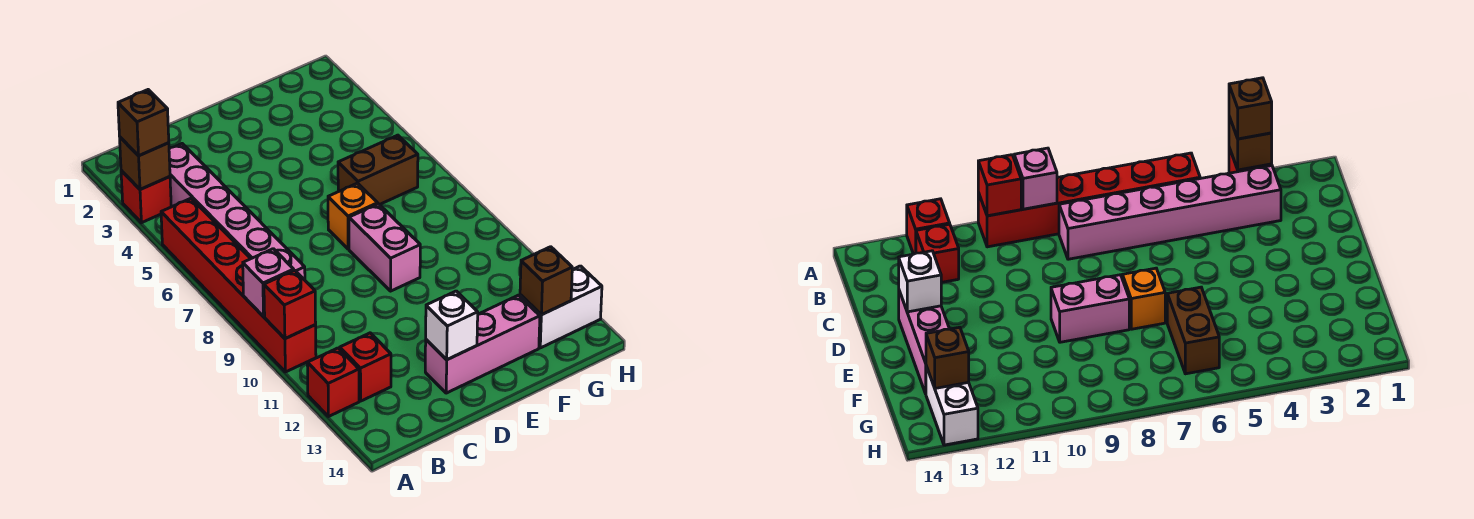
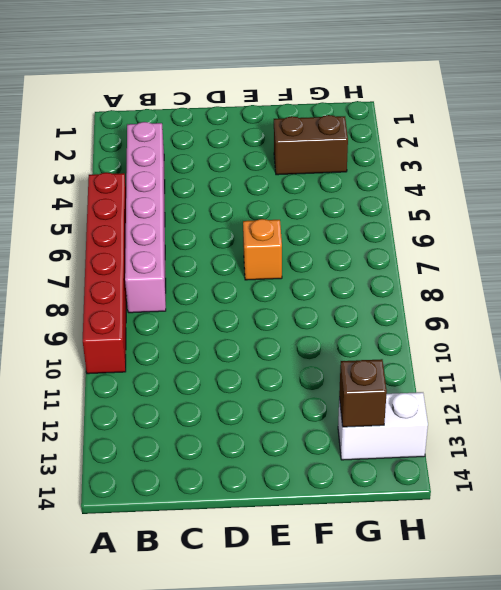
brown brick F3:G3 level 1 -> brown brick F6:G6 level 1
none -> red brick A3 level 1
none -> red brick A12 level 1
none -> red brick B12 level 1

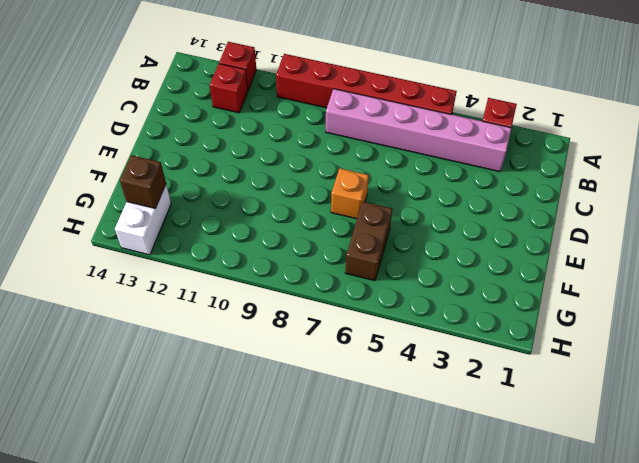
none -> pink brick D13:F13 level 1
none -> pink brick E8:E9 level 1
none -> brown brick A3 level 2

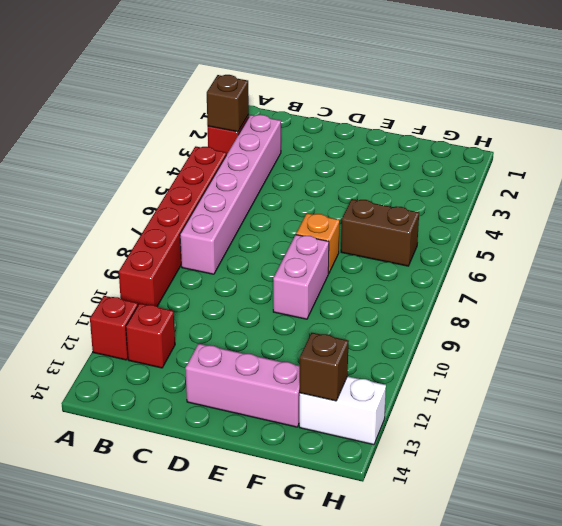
none -> pink brick A9 level 2
none -> red brick A10 level 2
none -> white brick D13 level 2

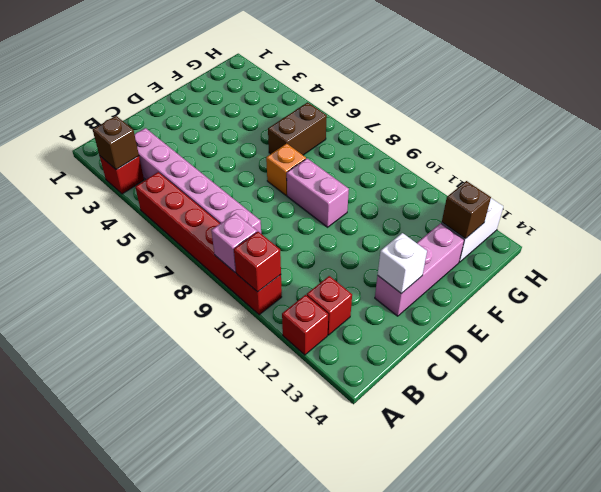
none -> brown brick A3 level 3

